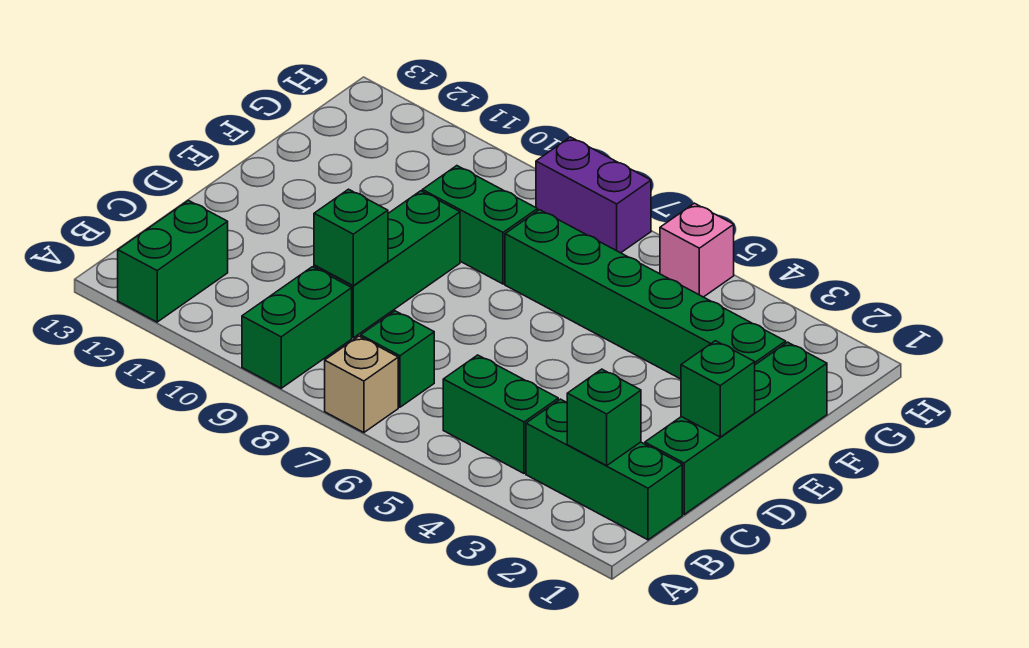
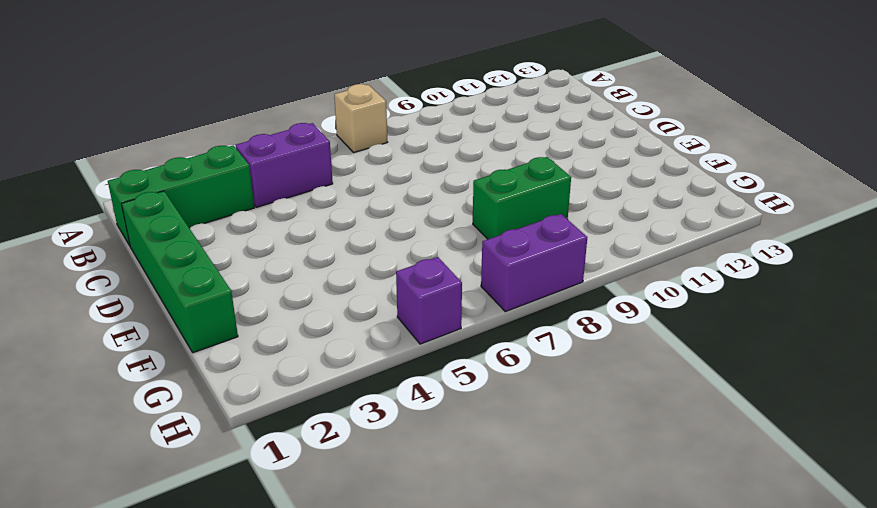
purple brick B4:B5 level 1 -> green brick B4:B5 level 1
purple brick H5 level 1 -> pink brick H5 level 1
none -> green brick A9:B9 level 1
none -> green brick A12:B12 level 1
none -> green brick B7 level 1

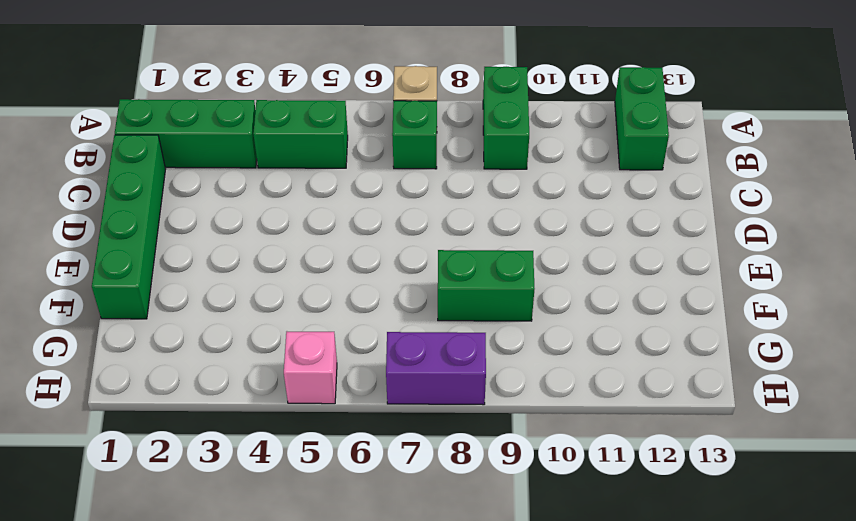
none -> green brick C9:E9 level 1
none -> green brick F2:F7 level 1
none -> green brick B2 level 2

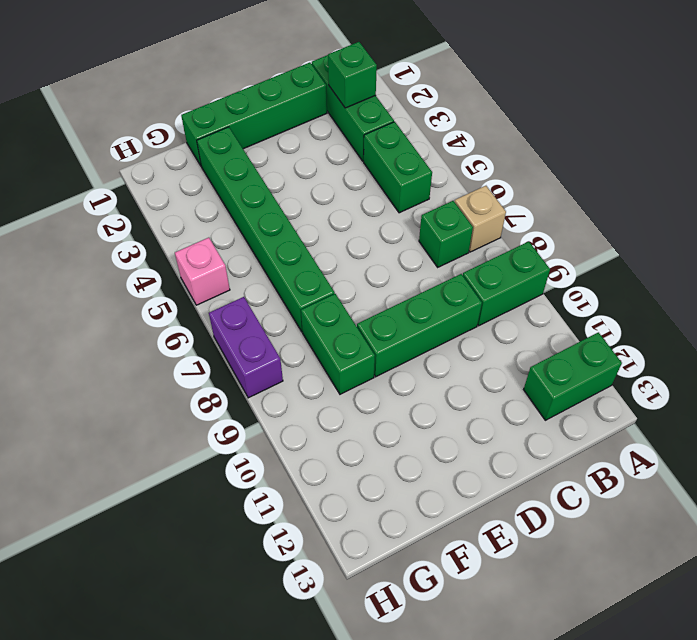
none -> green brick C9 level 2
none -> green brick D1 level 2

